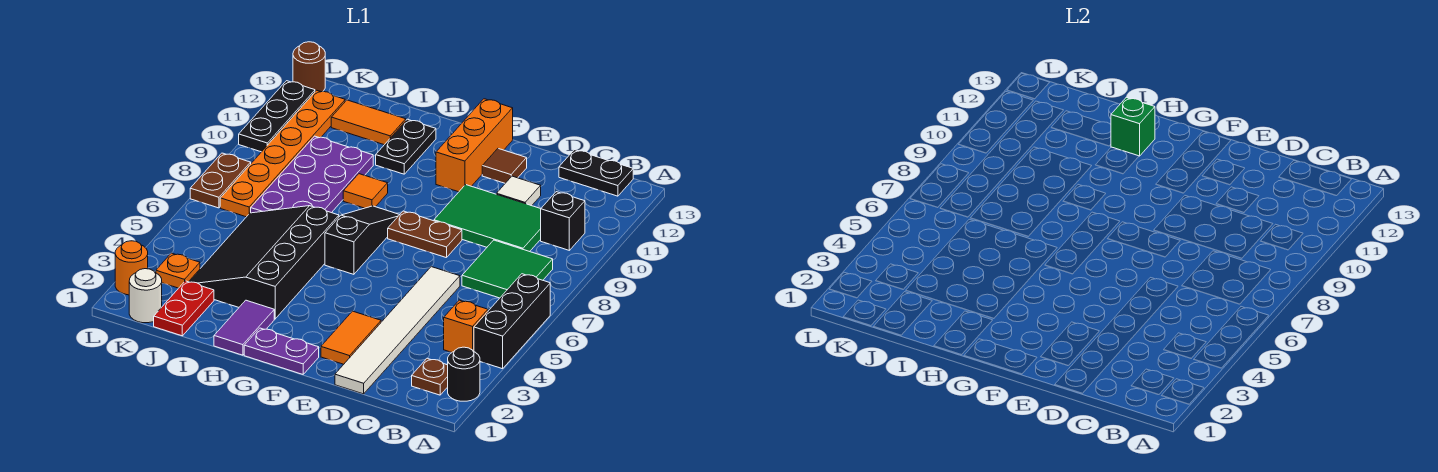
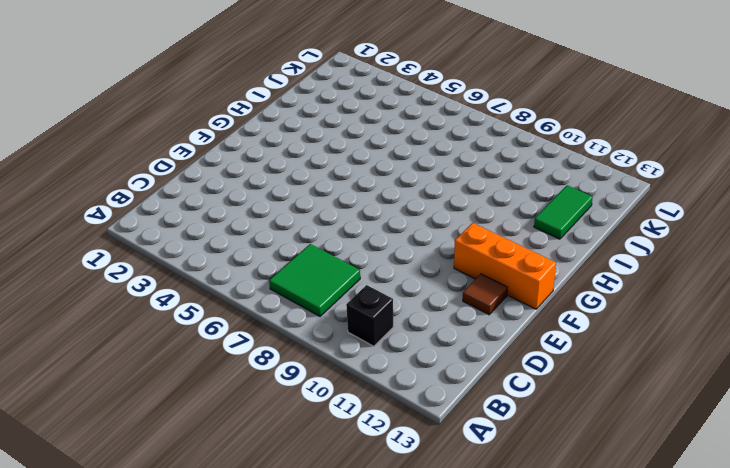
green tile I12:J12 level 1 -> orange tile I12:J12 level 1
none -> black round brick A2 level 1
none -> black brick A4:A6 level 1
none -> brown plate B2 level 1
none -> orange brick B4 level 1

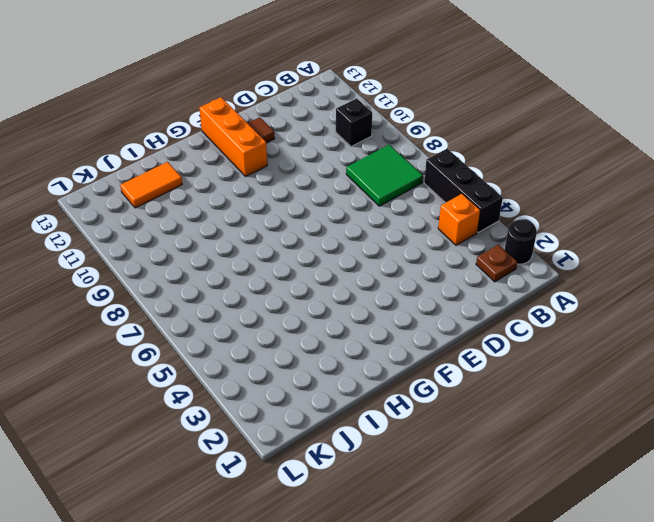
none -> black plate B13:C13 level 1
none -> green tile C9:E10 level 1
none -> white tile D1:D6 level 1
none -> white tile D11 level 1

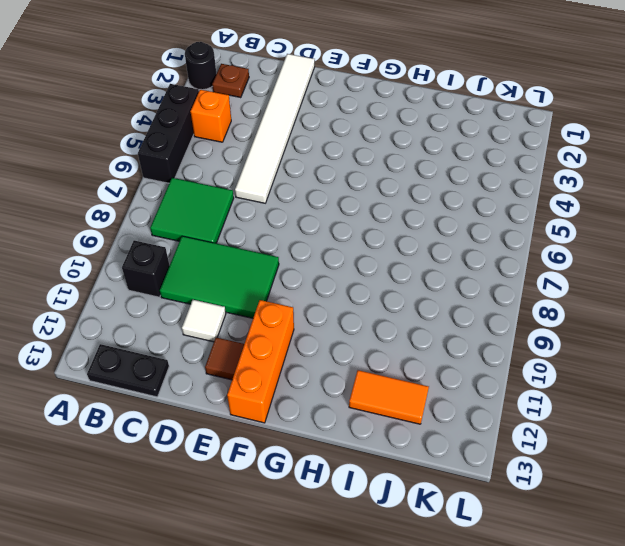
none -> orange tile E2:E3 level 1
none -> brown plate E8:F8 level 1
none -> purple plate F1:G1 level 1
none -> black slope G6:G8 level 1 top 6

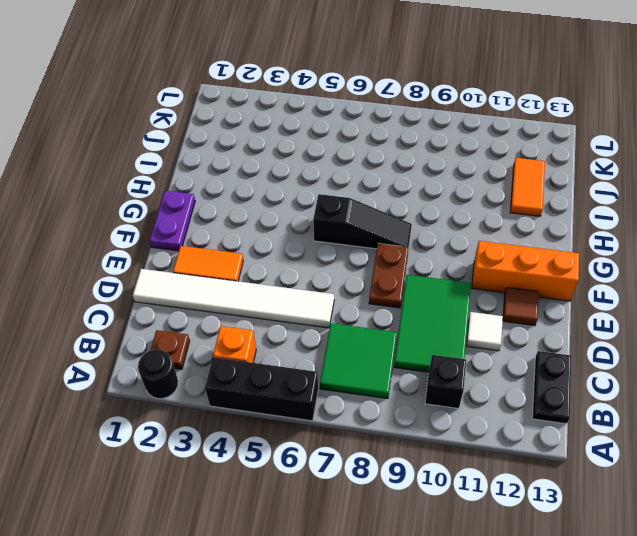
none -> purple tile H1:H2 level 1
none -> black slope H3:J6 level 1 top H
none -> orange tile H9 level 1
none -> black plate H11:H12 level 1

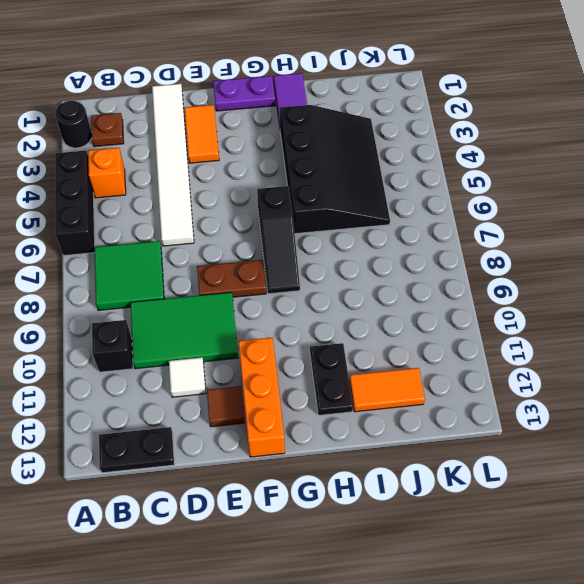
none -> orange tile H9 level 1
none -> purple plate I7:J10 level 1
none -> red plate J1:J2 level 1
none -> white round brick K1 level 1

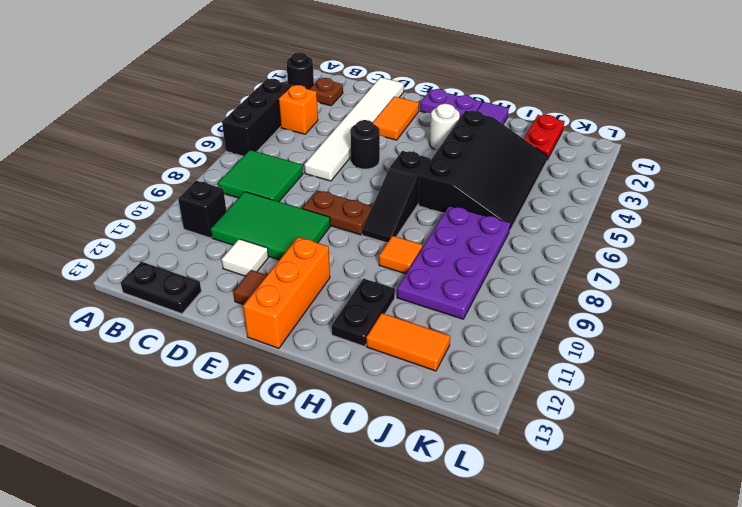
black round brick E5 level 1 -> none
white round brick G3 level 1 -> white round brick K1 level 1
none -> orange plate K3 level 1
none -> orange plate K7:K12 level 1
none -> orange round brick L2 level 1
none -> brown plate L7:L8 level 1

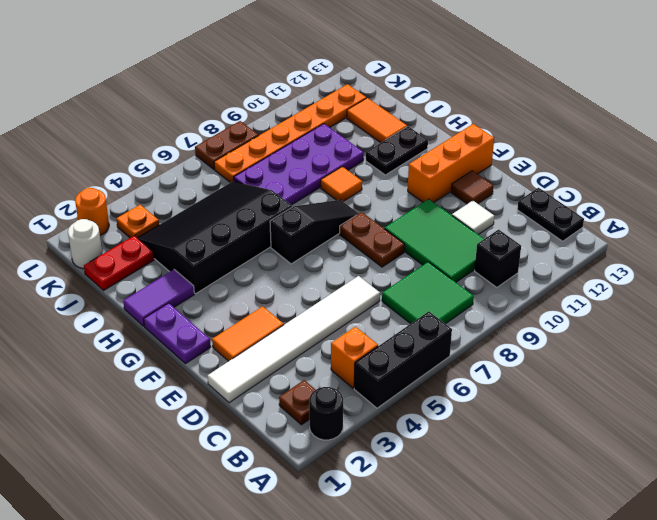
none -> black plate L10:L12 level 1
none -> brown round brick L13 level 1
none -> green brick H12 level 2

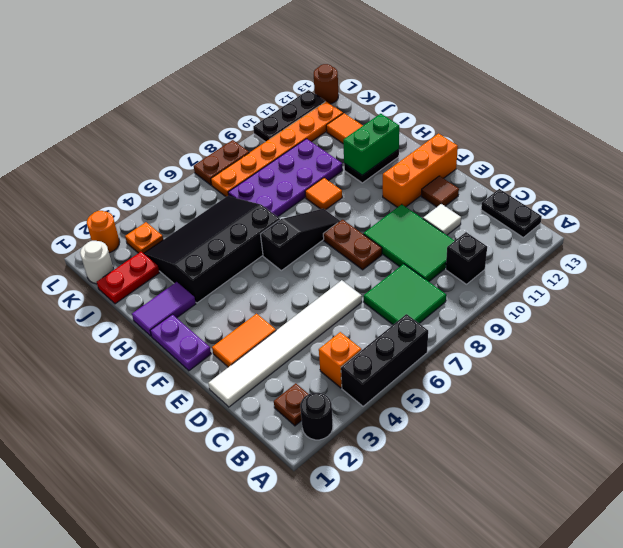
green brick H11:H12 level 2 -> green brick H12 level 2

